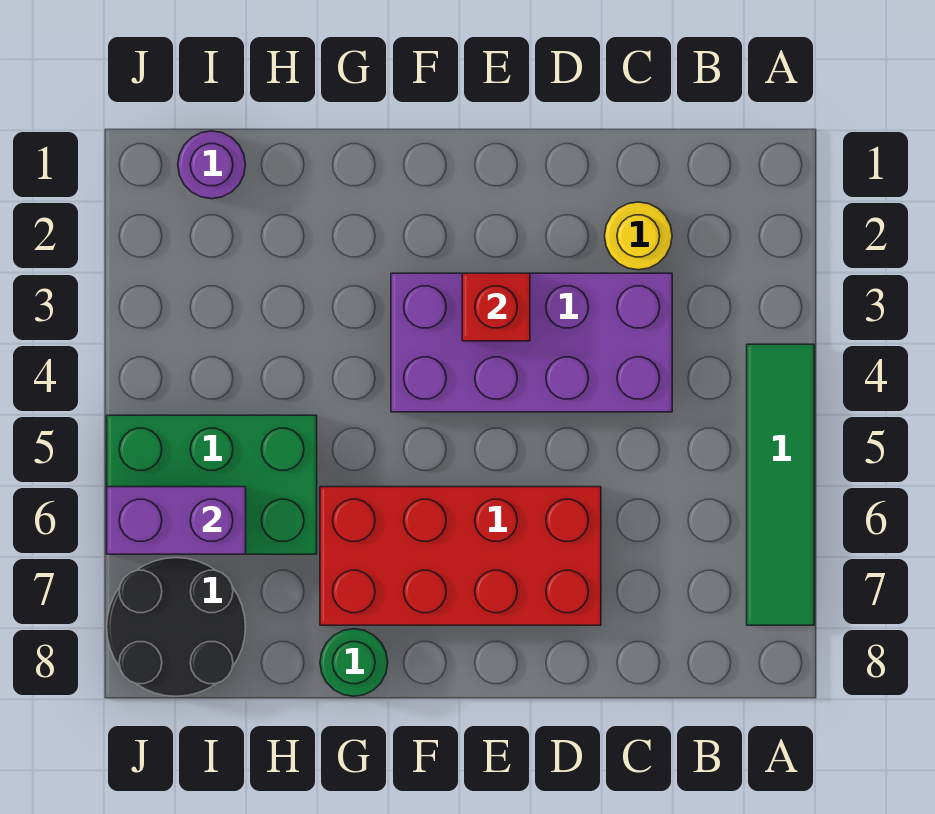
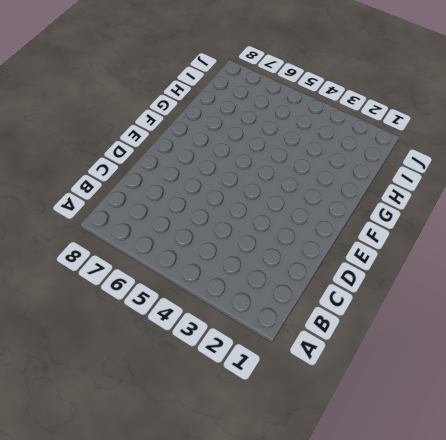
none -> green tile A4:A7 level 1
none -> yellow round brick C2 level 1

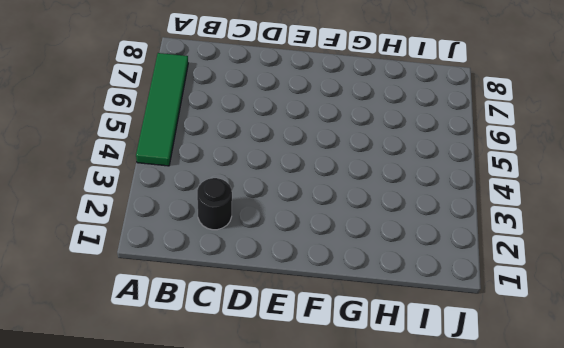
black round brick C2 level 1 -> yellow round brick C2 level 1
none -> purple brick C3:F4 level 1
none -> red brick D6:G7 level 1

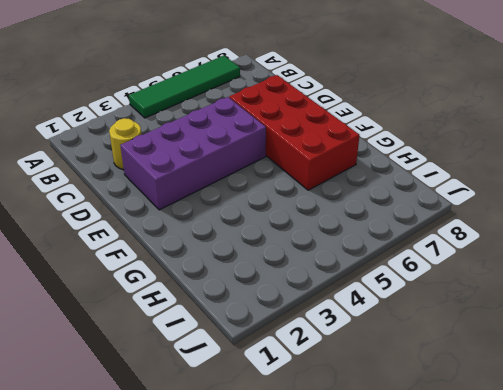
purple brick D2:E5 level 1 -> purple brick C3:F4 level 1
none -> green round brick G8 level 1
none -> green brick H5:J6 level 1

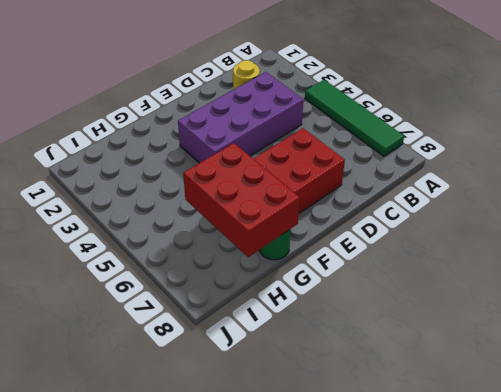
red brick G6:H8 level 2 -> none
none -> green brick H5:J6 level 1
none -> purple round brick I1 level 1

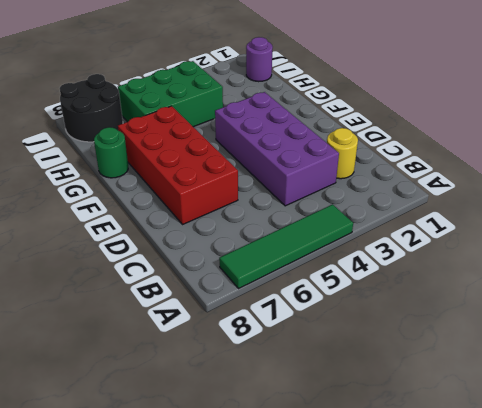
green brick H4:I6 level 1 -> green brick H5:J6 level 1
none -> red brick E3 level 2
none -> purple brick I6:J6 level 2

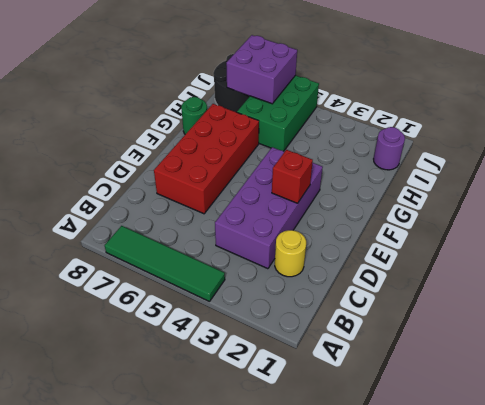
purple brick I6:J7 level 2 -> purple brick I6:J6 level 2

